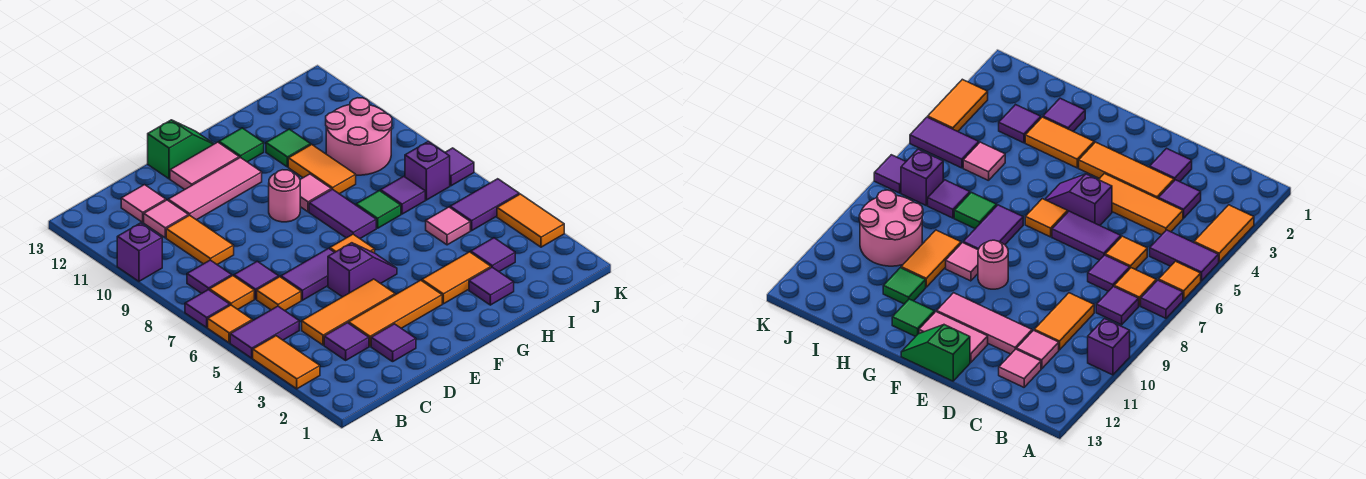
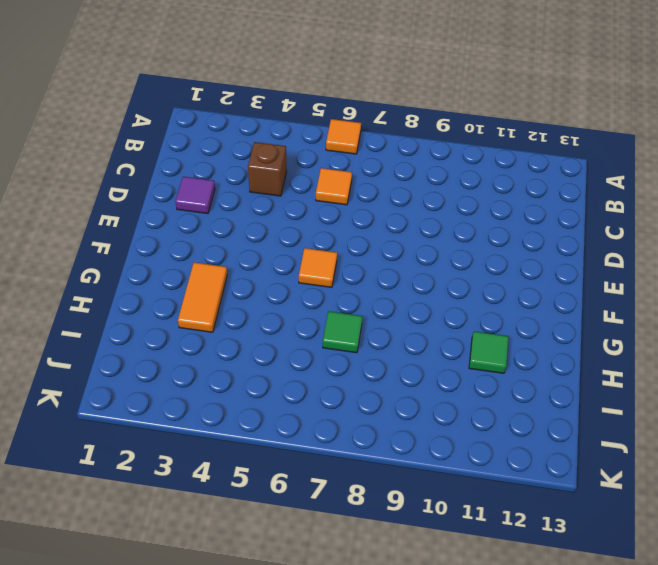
brown brick C4 level 1 -> orange tile C4:E4 level 1
none -> orange tile A3:A4 level 1
none -> purple tile A5:B5 level 1
none -> purple tile A7 level 1
none -> purple brick A10 level 1

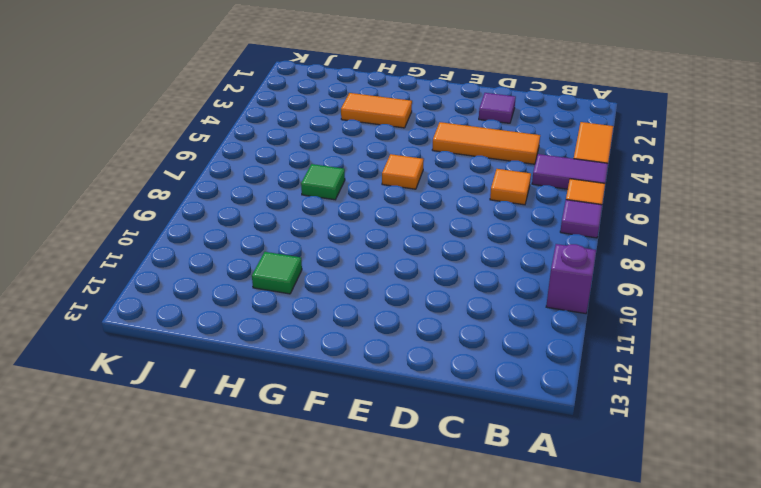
none -> orange tile B7 level 1
none -> purple tile B8 level 1
none -> purple tile C3 level 1
none -> purple tile C7 level 1

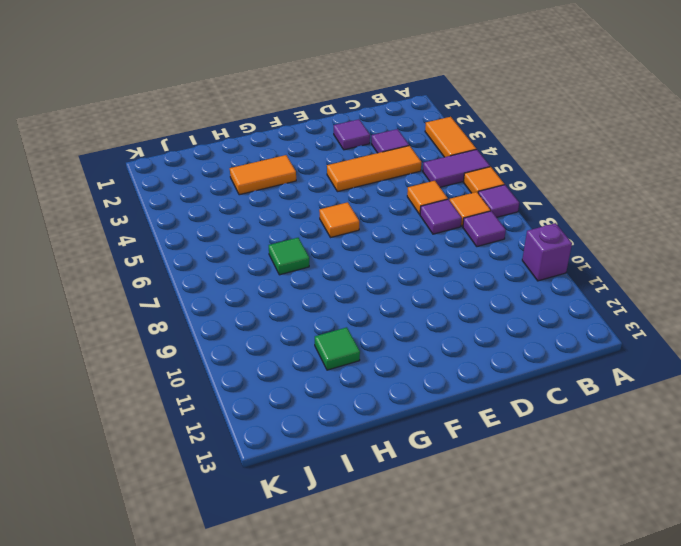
none -> orange tile C9:C10 level 1
none -> pink tile C11 level 1
none -> pink tile C12 level 1
none -> orange tile D3:F3 level 1

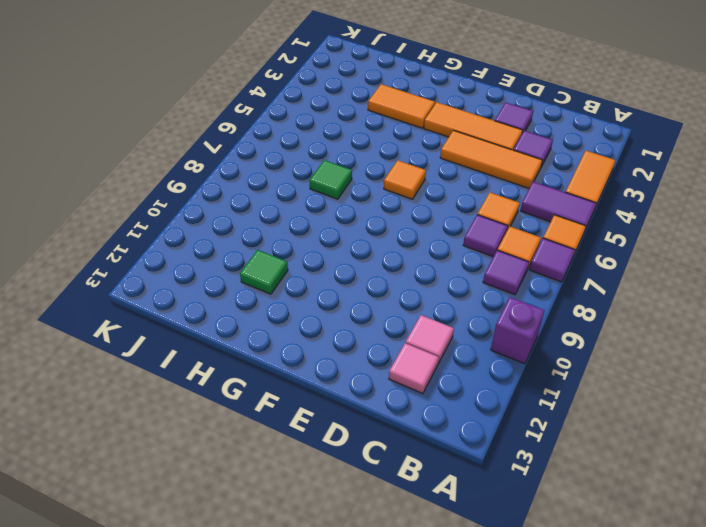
none -> orange tile C9:C10 level 1
none -> purple tile D6:E6 level 1
none -> pink tile D11:F11 level 1
none -> purple slope E5:F5 level 1 top E

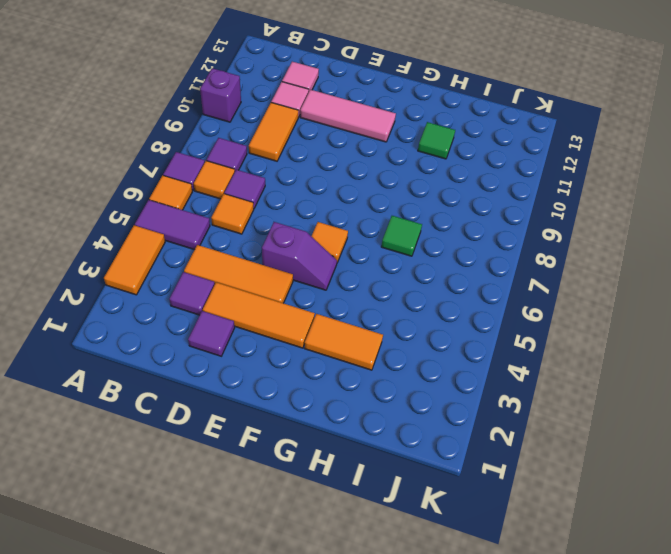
none -> purple tile D6:E6 level 1
none -> pink tile E12:F12 level 1
none -> green slope E13:F13 level 1 top E
none -> pink round brick F9 level 1

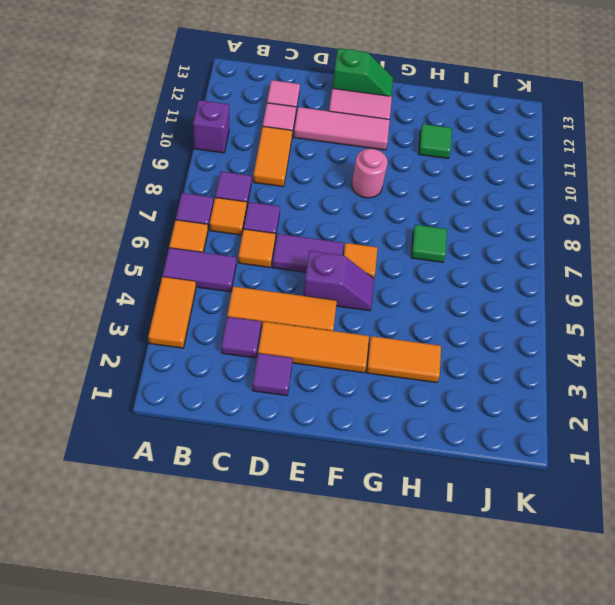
none -> purple tile G7:G8 level 1
none -> pink tile G9 level 1
none -> green tile G12 level 1
none -> purple tile H2 level 1

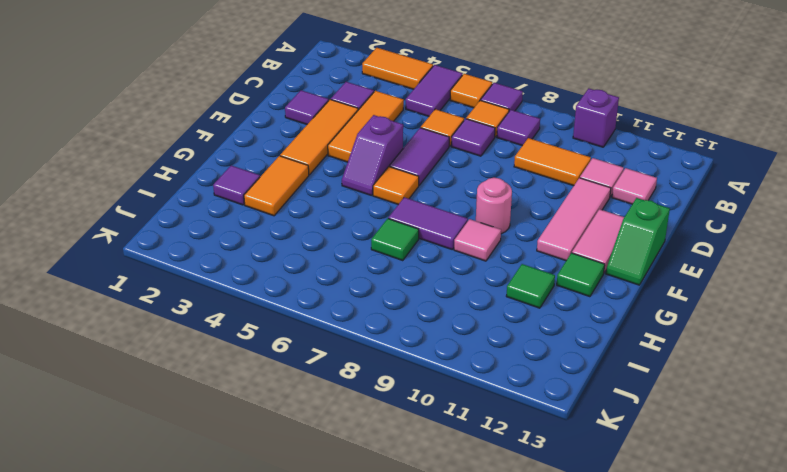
none -> orange tile H9:H10 level 1
none -> purple tile I3 level 1
none -> pink tile I5 level 1
none -> purple tile I7 level 1

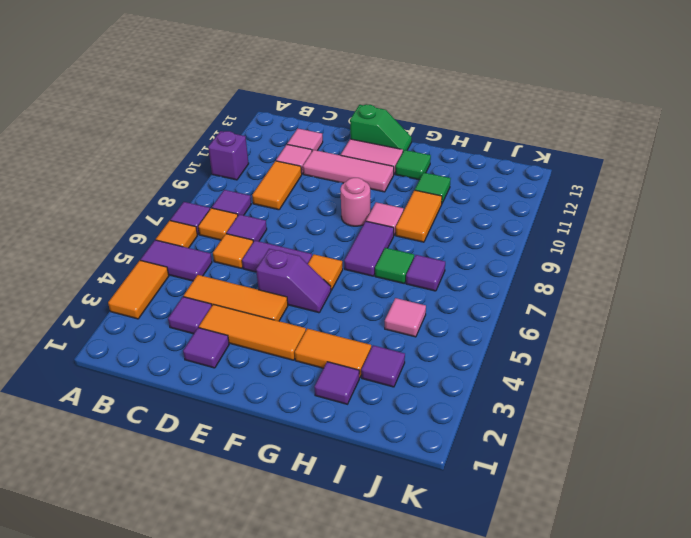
none -> pink round brick I9:J10 level 1
none -> purple tile J5:K5 level 1
none -> purple brick J7 level 1
none -> orange tile K3:K4 level 1

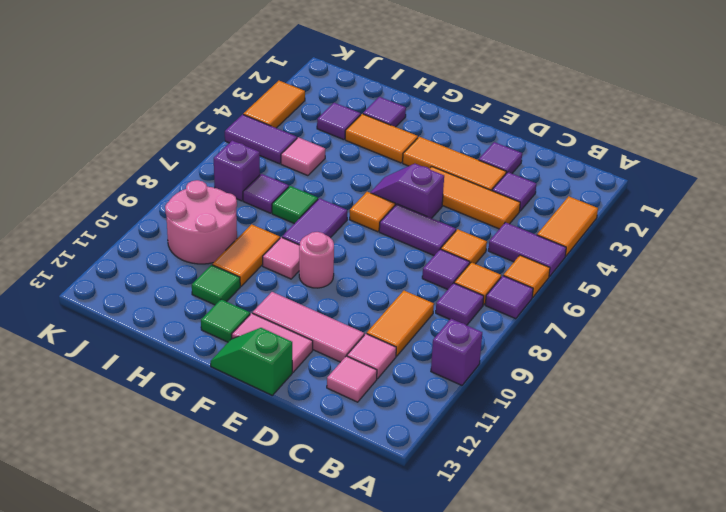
none -> purple tile K7 level 1

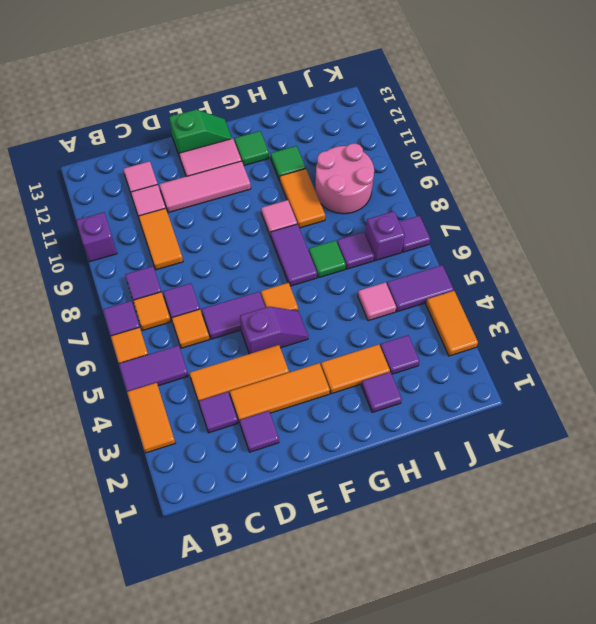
none -> pink round brick F9 level 1

